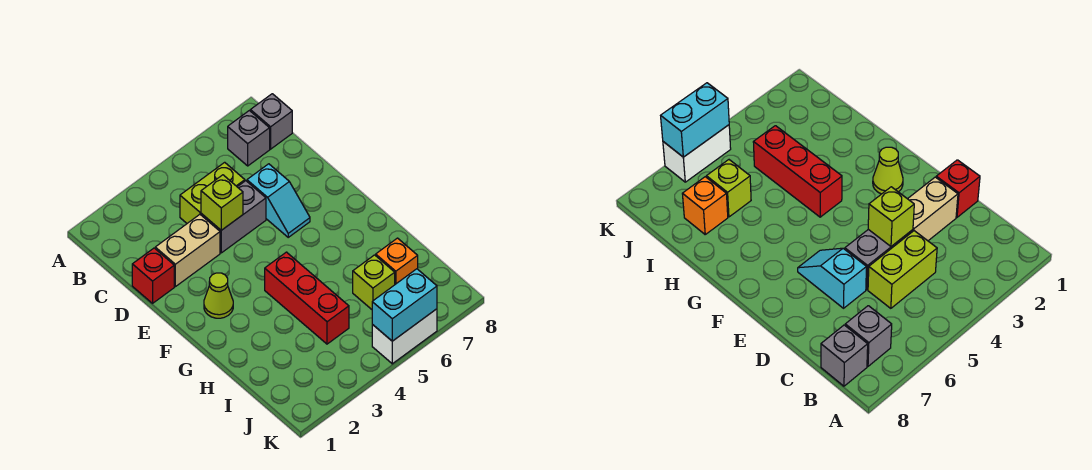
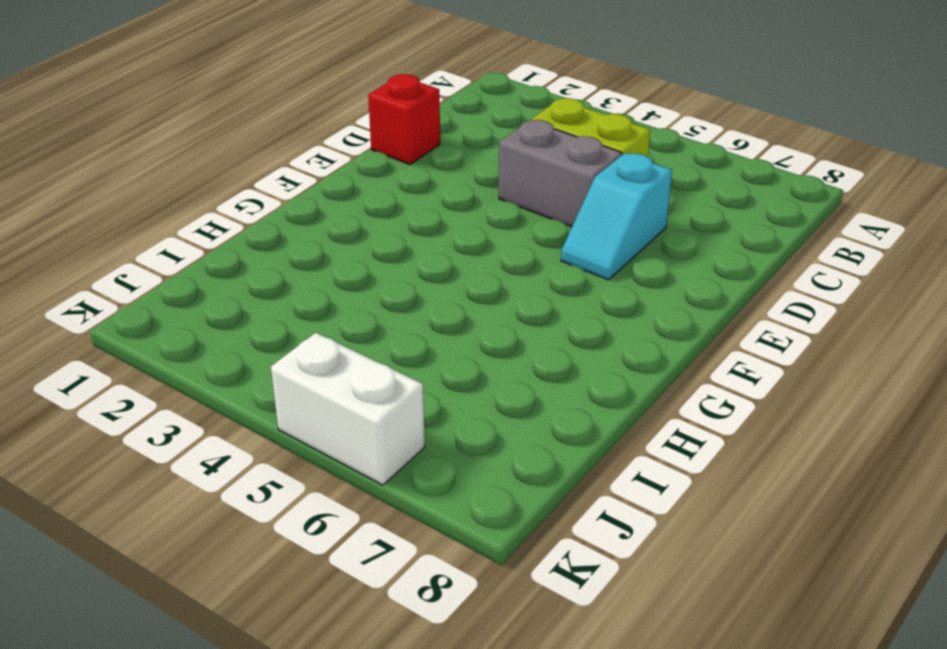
none -> grey brick B7 level 1
none -> grey brick B8 level 1
none -> tan brick D2:D3 level 1

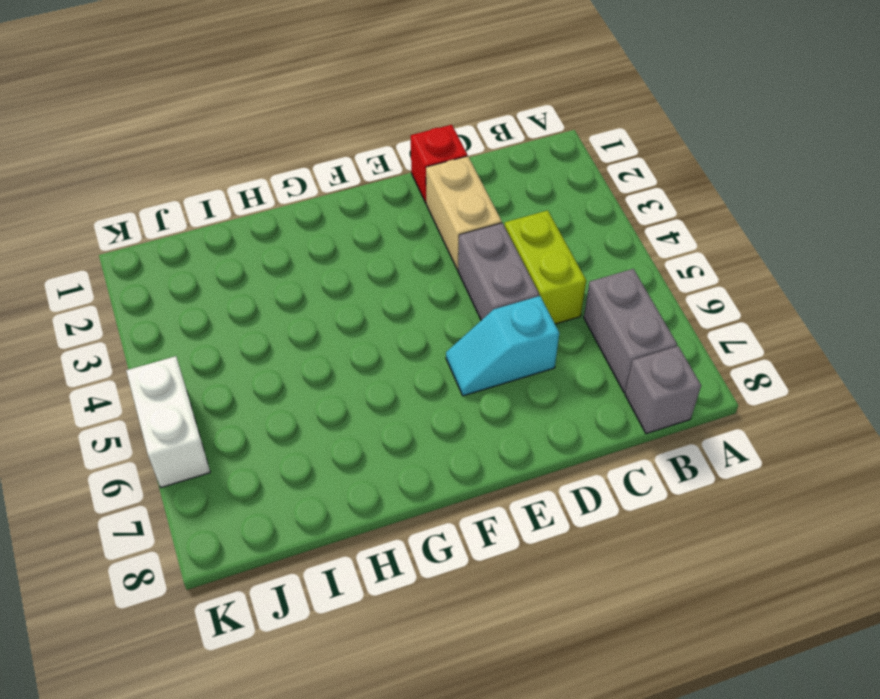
grey brick B6:B7 level 1 -> grey brick B7 level 1
none -> lime cone F2 level 1
none -> red brick G4:I4 level 1
none -> lime brick I6 level 1

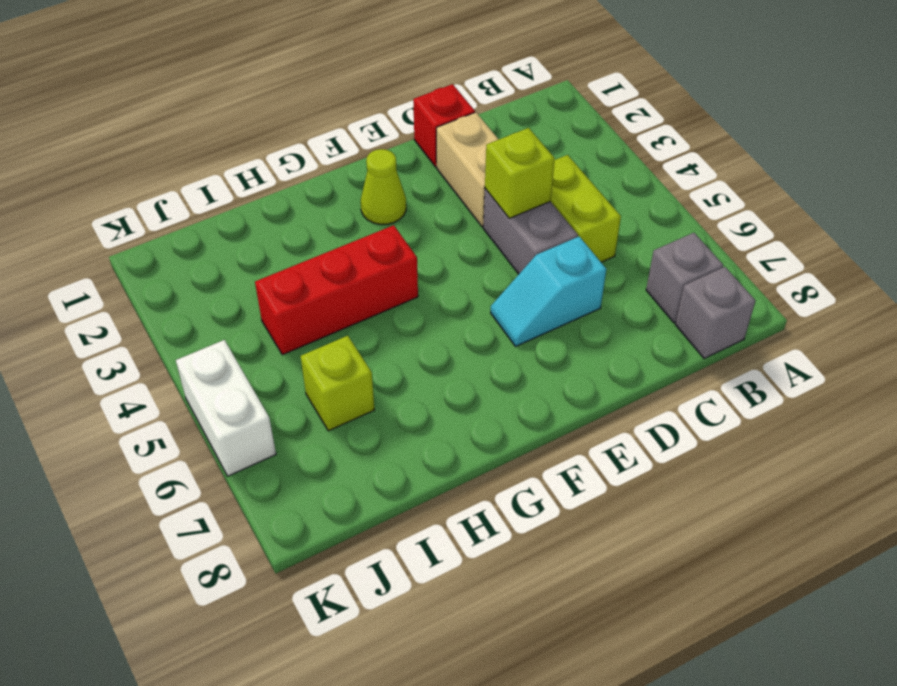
none -> orange brick I7 level 1
none -> cyan brick K5:K6 level 2

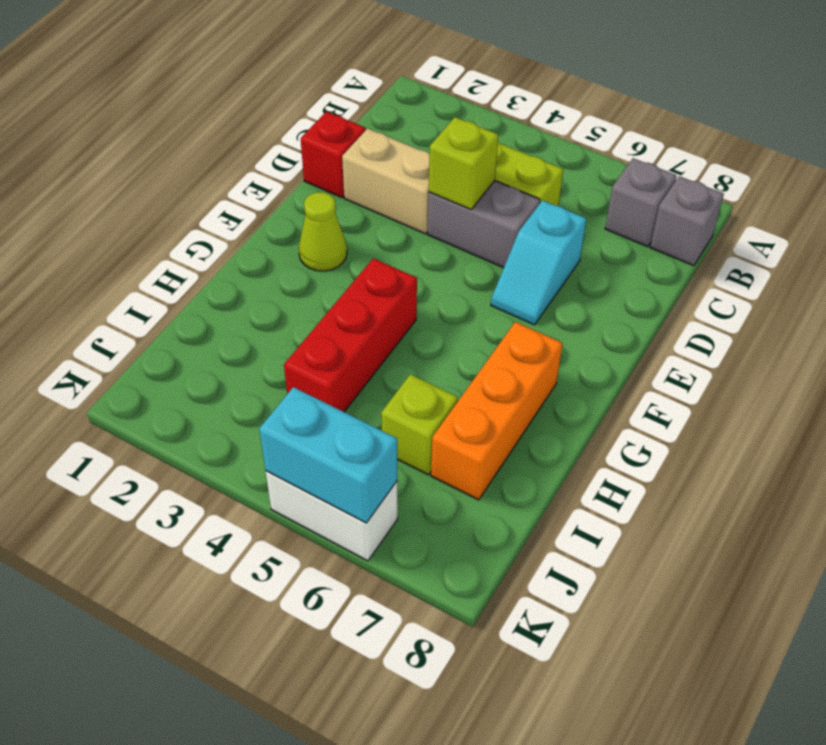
orange brick G7:I7 level 1 -> orange brick I7 level 1

